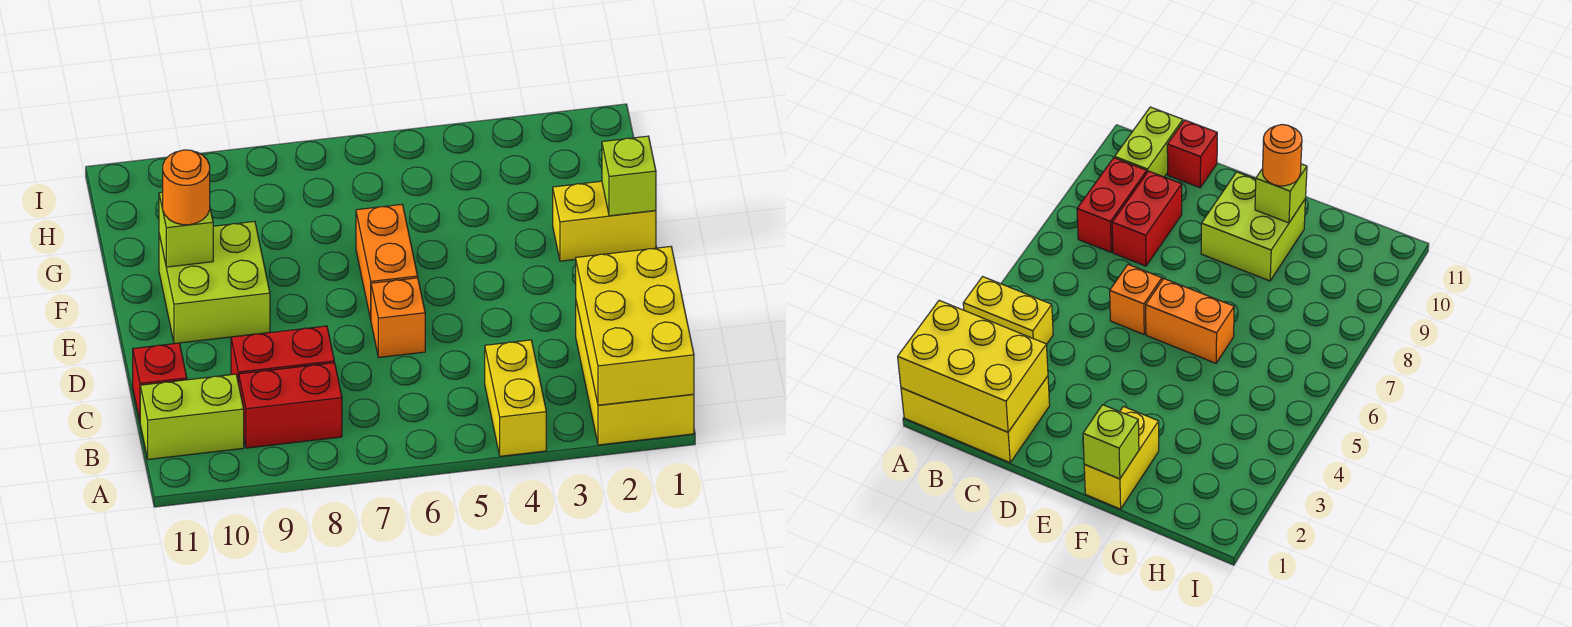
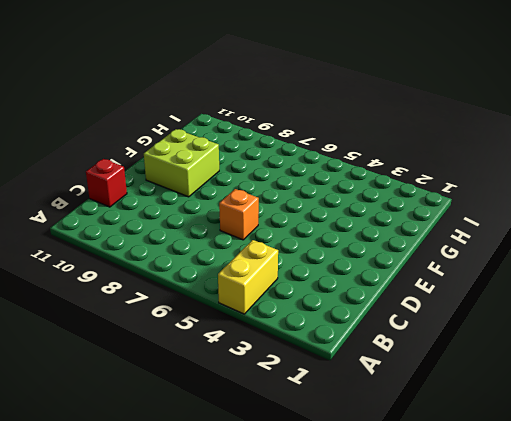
none -> yellow brick A1:C2 level 1
none -> red brick B8:B9 level 1
none -> lime brick B10:B11 level 1

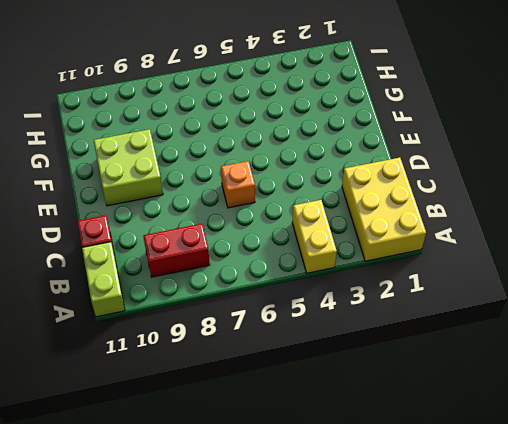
lime brick A11:B11 level 1 -> lime brick B10:B11 level 1
none -> red brick C8:C9 level 1
none -> orange brick E6:F6 level 1
none -> yellow brick F1:F2 level 1

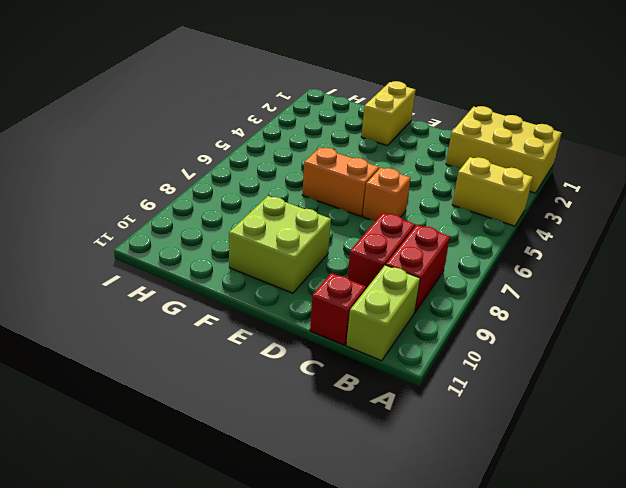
none -> yellow brick A1:C2 level 2
none -> lime brick F1 level 2
none -> lime brick F10 level 2

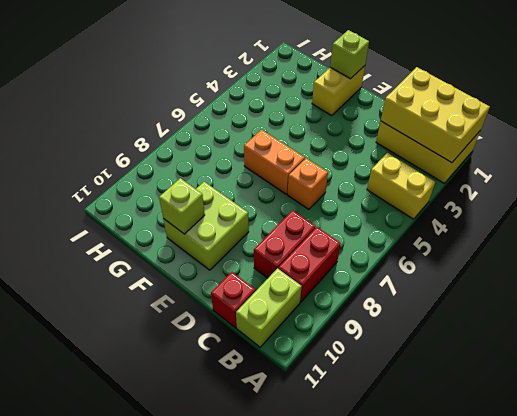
none -> orange round brick F10 level 3

